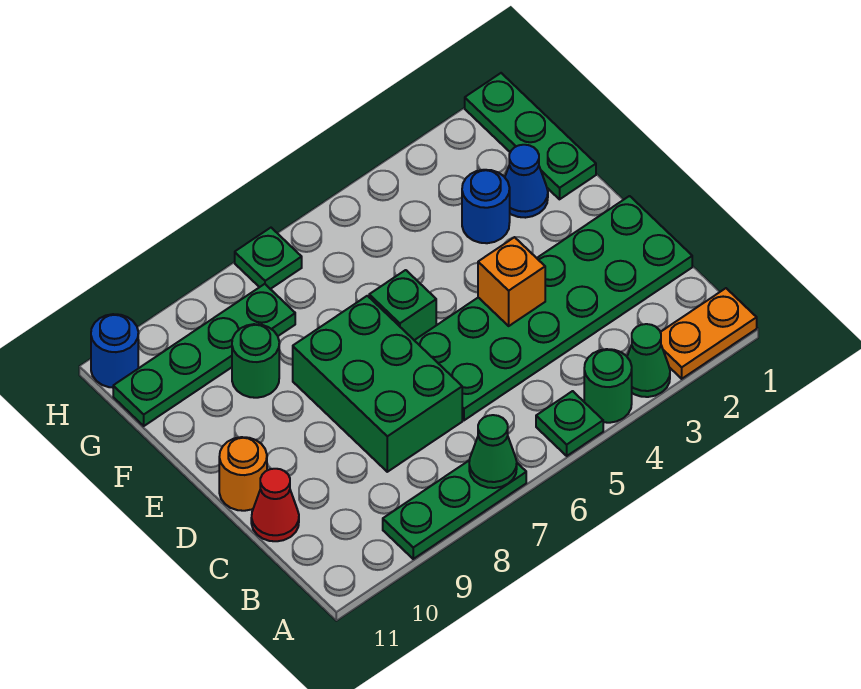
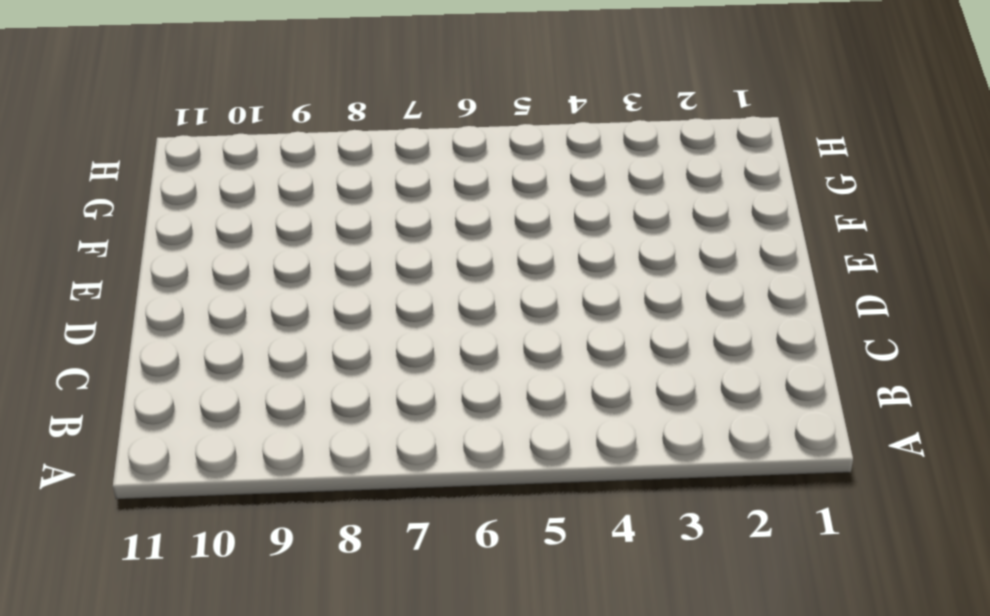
none -> orange plate A1:A2 level 1
none -> green cone A3 level 1
none -> green round brick A4 level 1

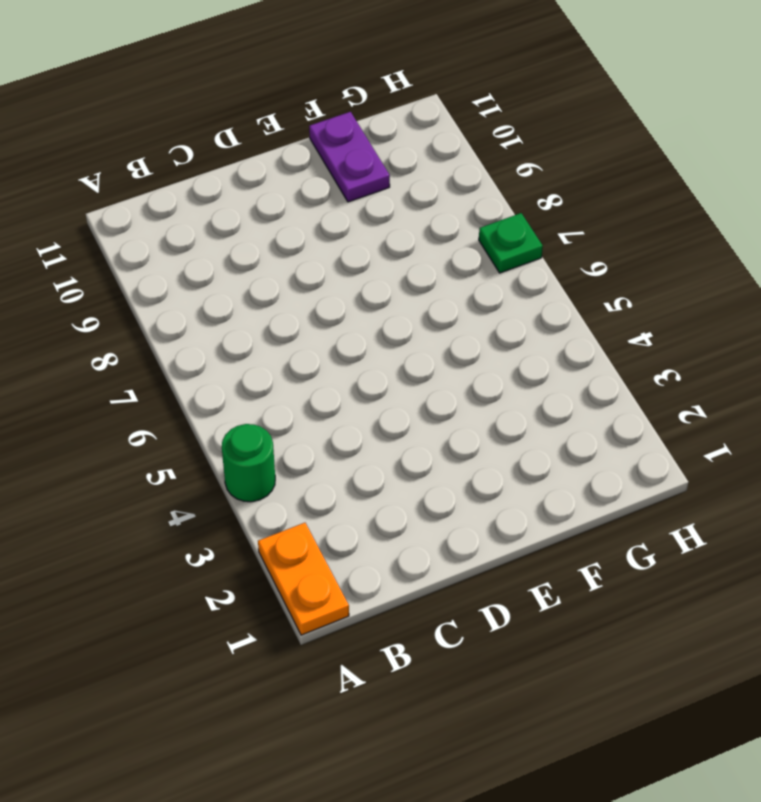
purple plate F10:F11 level 1 -> none
none -> green cone A3 level 1
none -> green plate A5 level 1
none -> green plate A7:A9 level 1

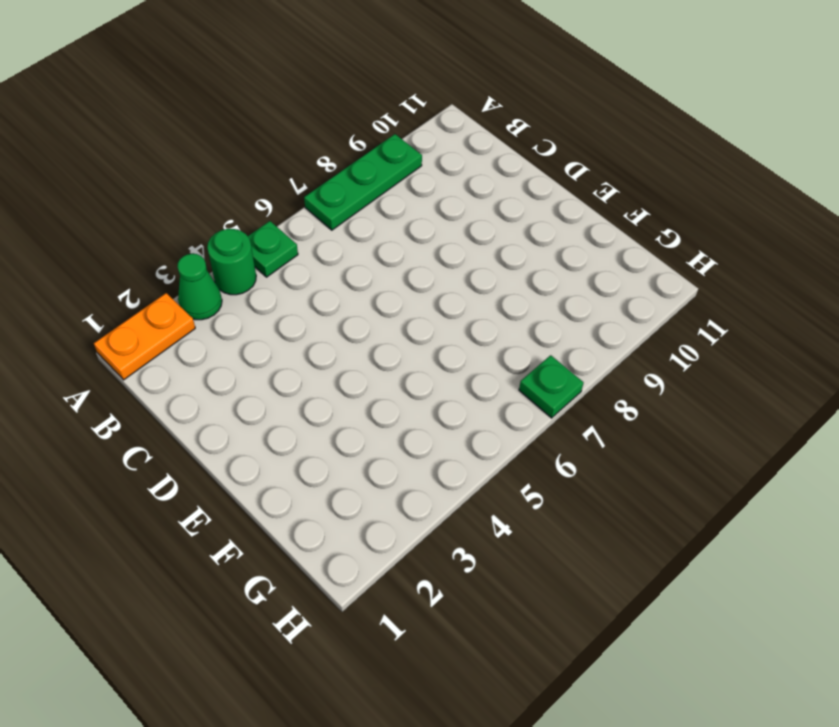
none -> green plate C1:D6 level 1
none -> green brick C7:E8 level 1
none -> red cone C11 level 1

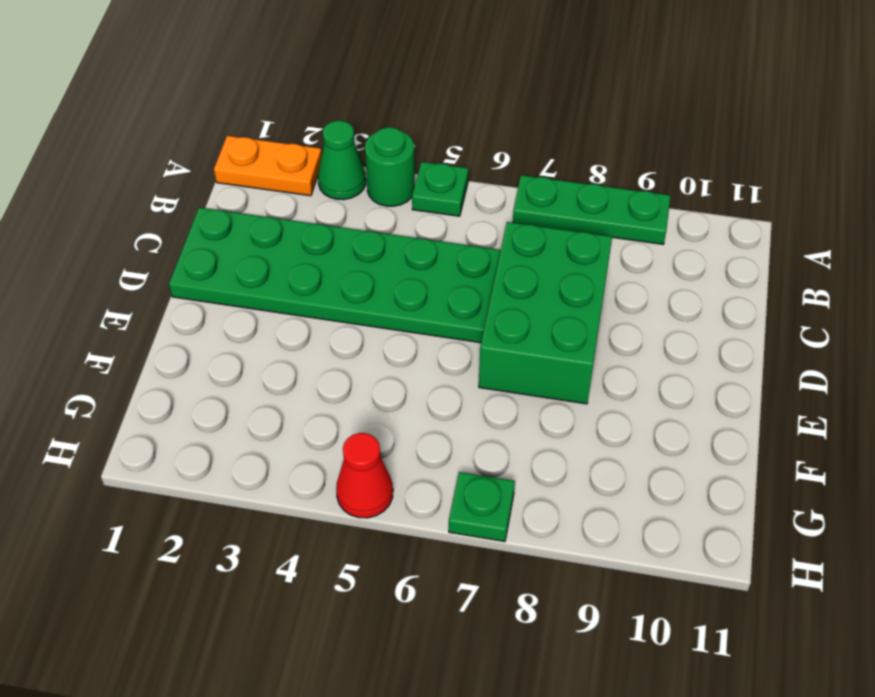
red cone H5 level 1 -> red cone C11 level 1
none -> orange round brick D11 level 1
none -> green brick E6 level 1
none -> green plate F1:H1 level 1

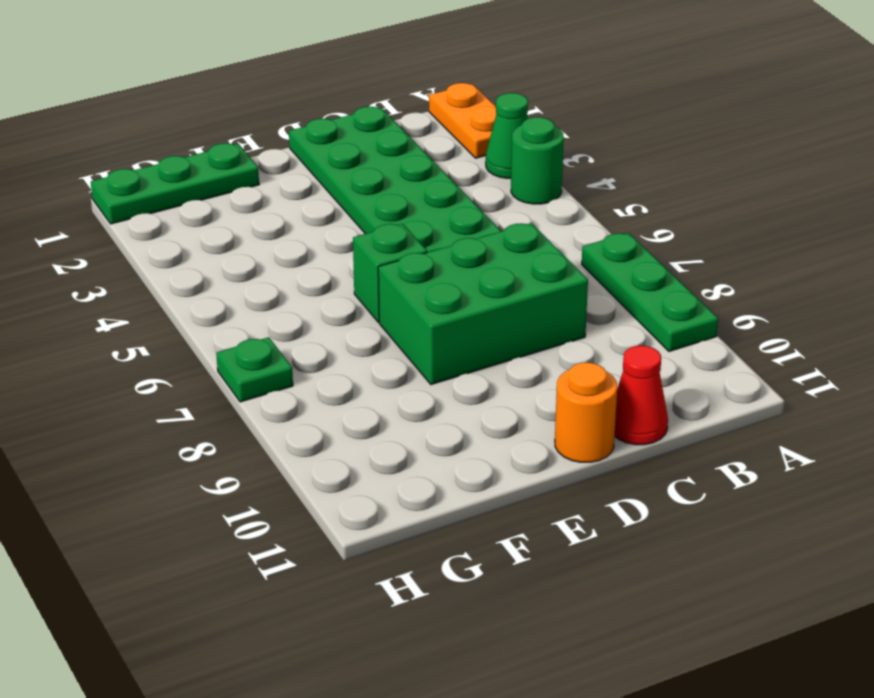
none -> green plate A5 level 1
none -> blue cone F2 level 1
none -> blue round brick F3 level 1

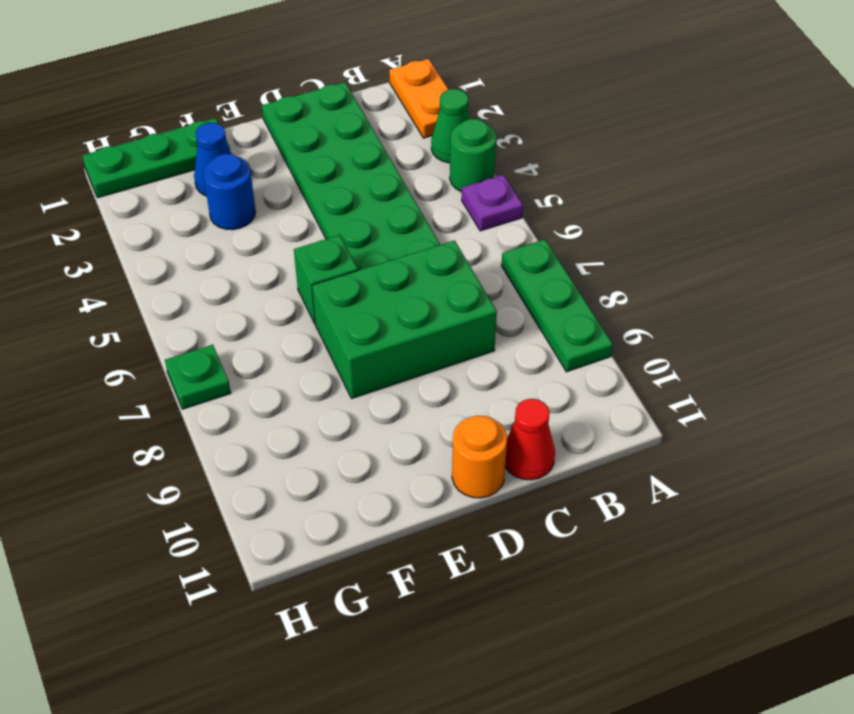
purple plate A5 level 1 -> green plate A5 level 1
none -> green round brick F9 level 1
none -> green plate G8:G11 level 1
none -> blue round brick H11 level 1

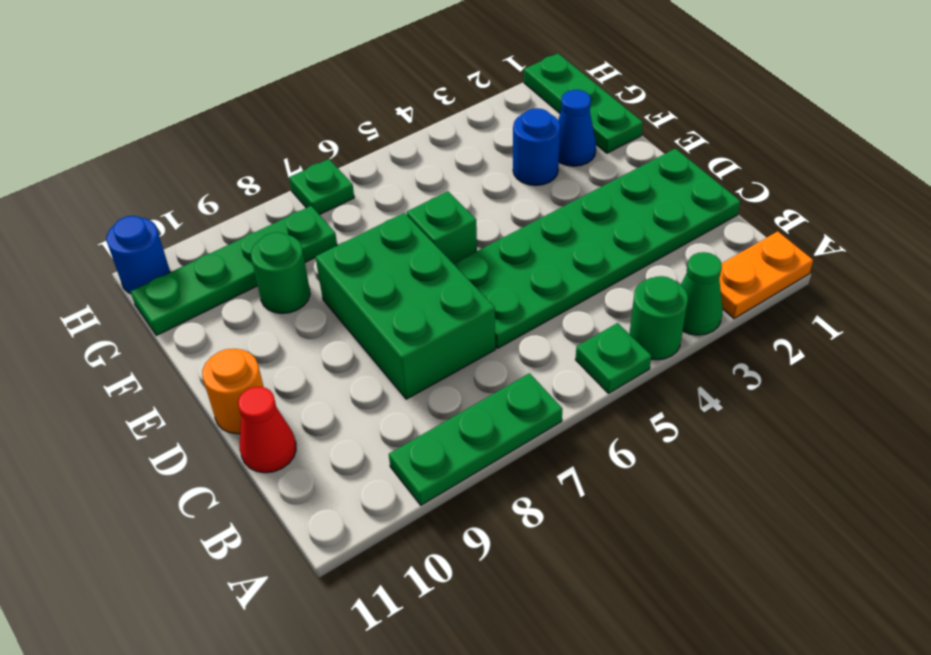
none -> green cone A7 level 2
none -> orange brick D4 level 2

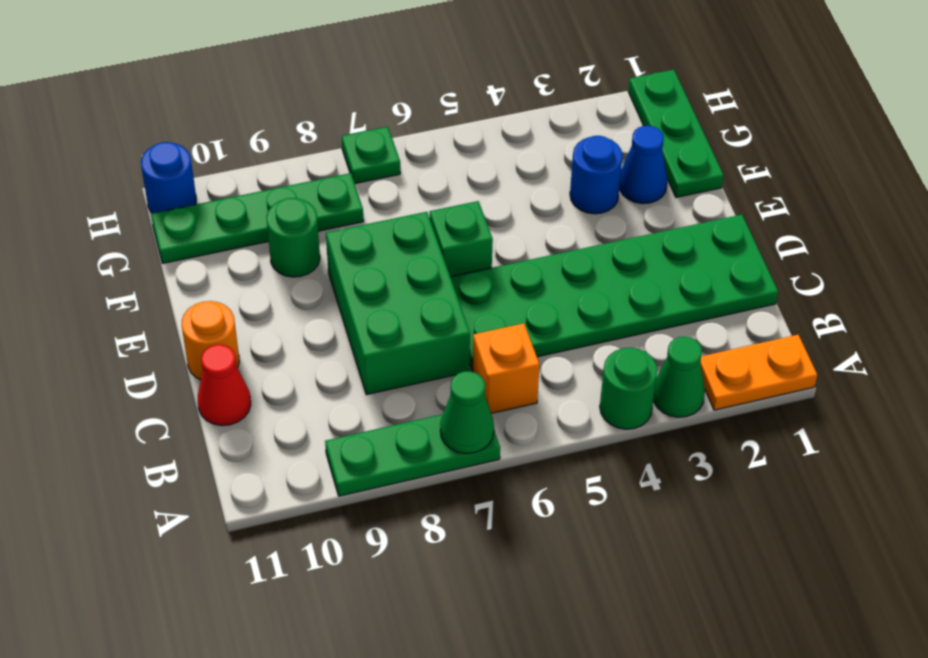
orange brick B6 level 1 -> orange brick D4 level 2
none -> green plate A5 level 1

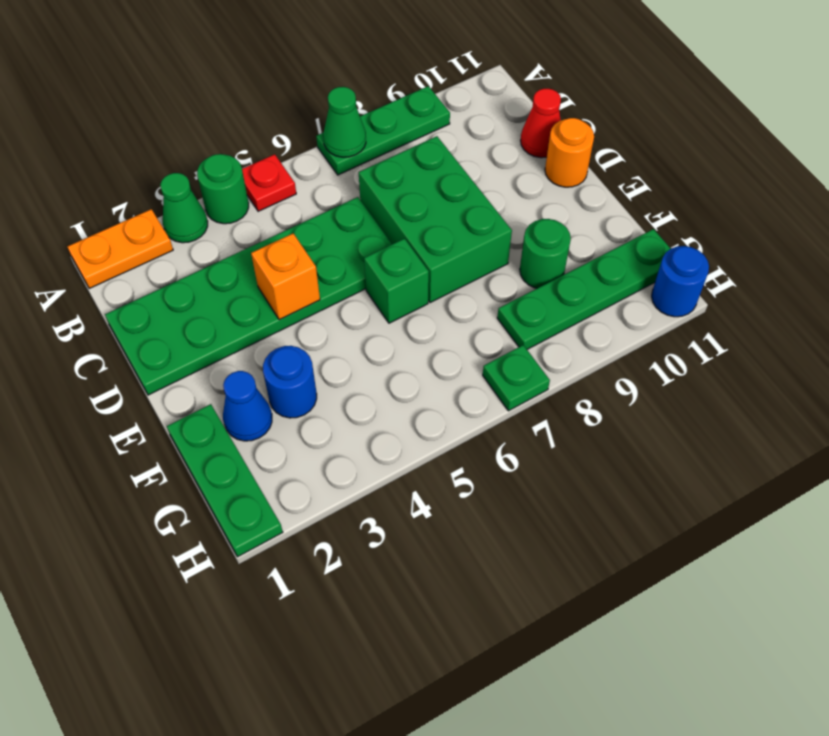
red plate A5 level 1 -> green plate A5 level 1

